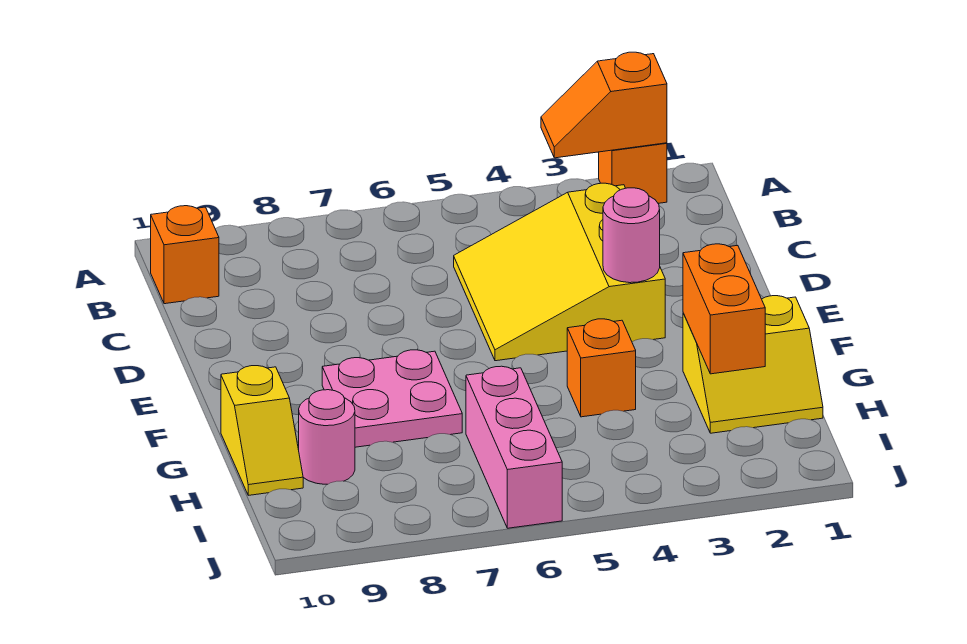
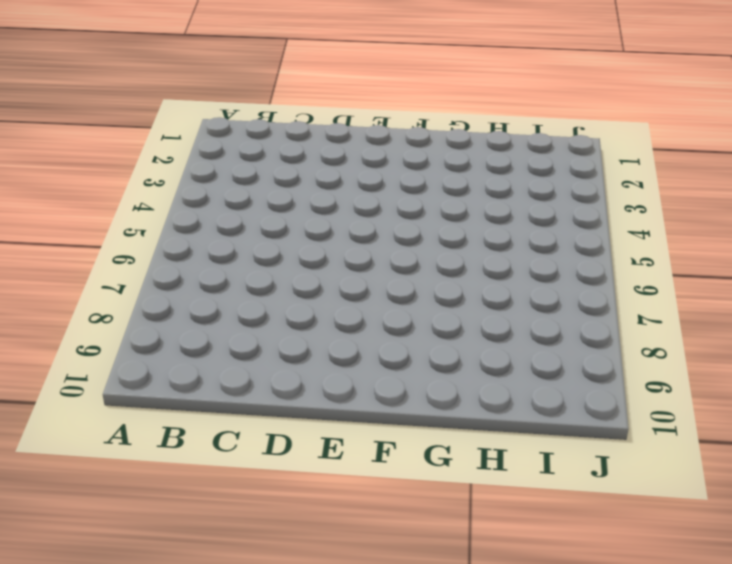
none -> orange brick A2 level 1
none -> orange brick B10 level 1
none -> yellow slope C3:E5 level 1 top 3

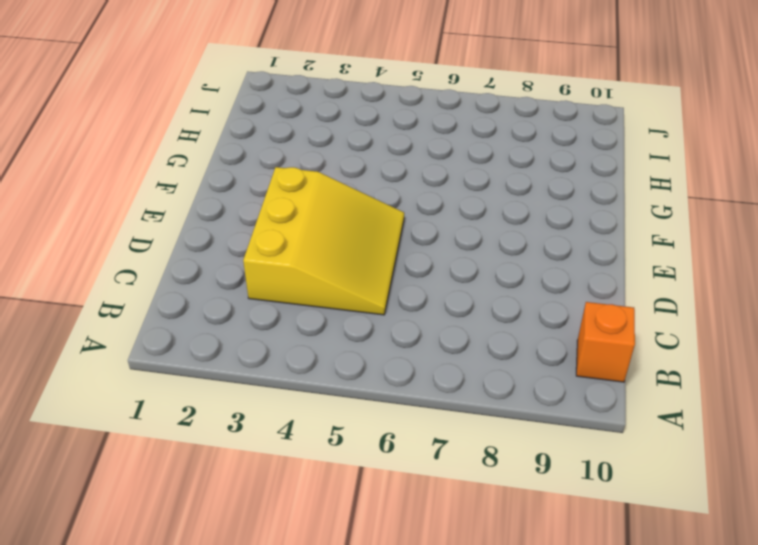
none -> orange brick A2 level 1
none -> pink plate F7:G8 level 1
none -> yellow slope G1:H2 level 1 top G

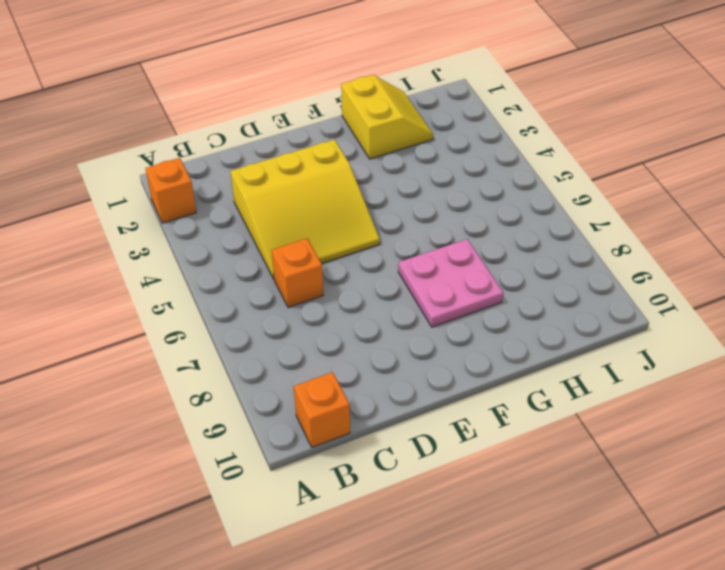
orange brick C6 level 1 -> orange brick G4 level 1
none -> yellow slope G10:H10 level 1 top G
none -> pink brick H6:J6 level 1
none -> pink round brick H9 level 1

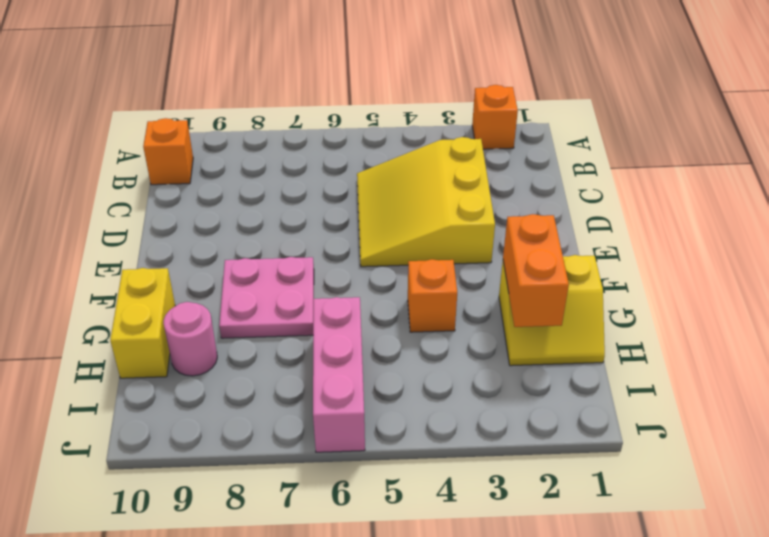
yellow brick G10:H10 level 1 -> yellow slope G10:H10 level 1 top G
none -> orange slope A2:A3 level 2 top 2
none -> pink round brick E3 level 2

